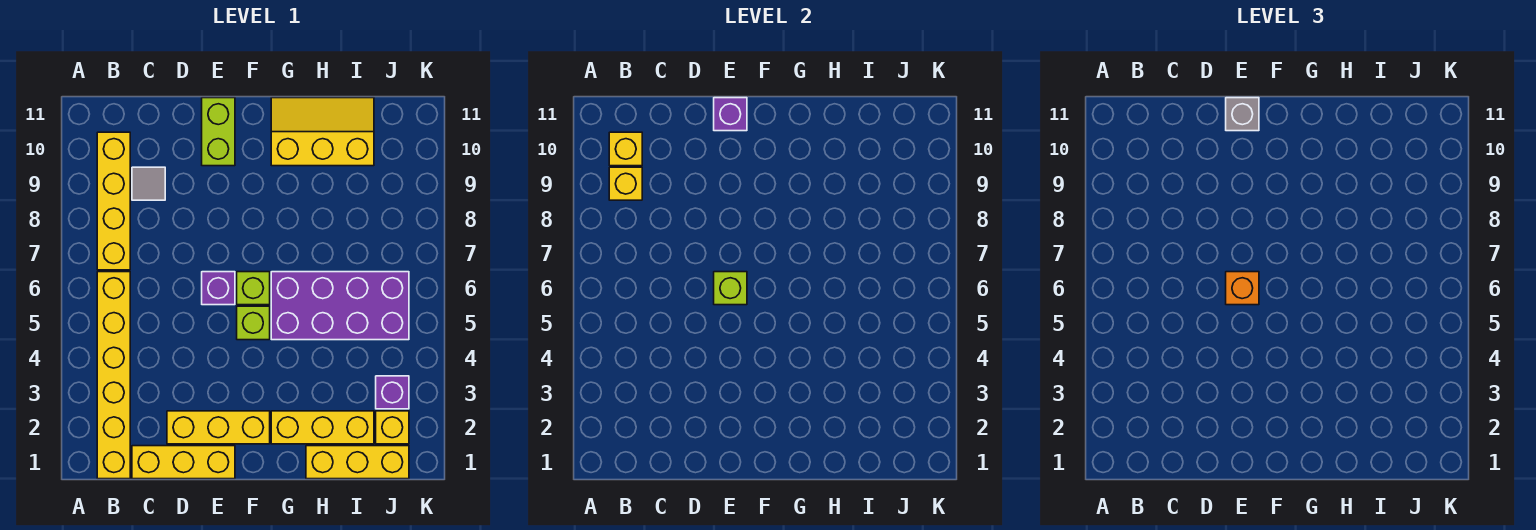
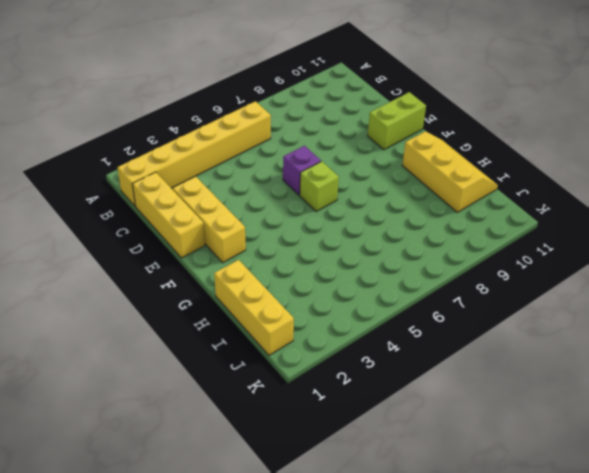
none -> yellow brick B7:B10 level 1
none -> grey tile C9 level 1
none -> lime brick F5 level 1

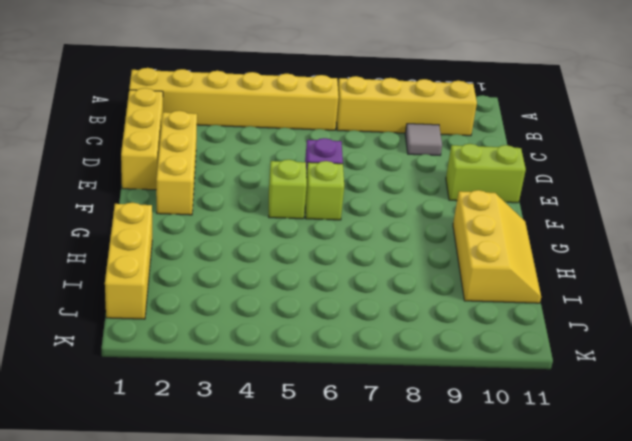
none -> yellow brick G2:I2 level 1
none -> purple brick G5:J6 level 1
none -> yellow brick J2 level 1

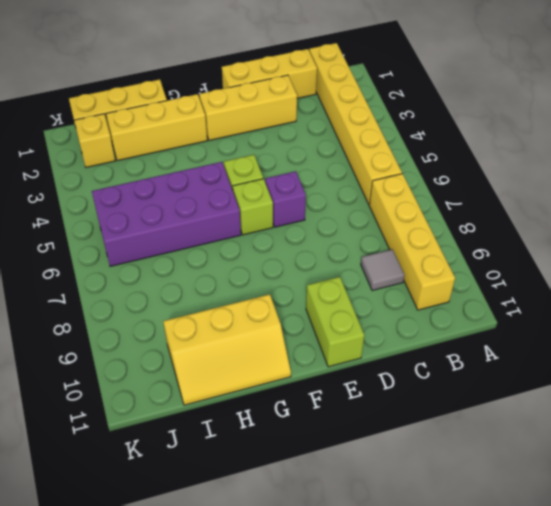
none -> purple brick J3 level 1
none -> yellow brick B9 level 2
none -> yellow brick B10 level 2

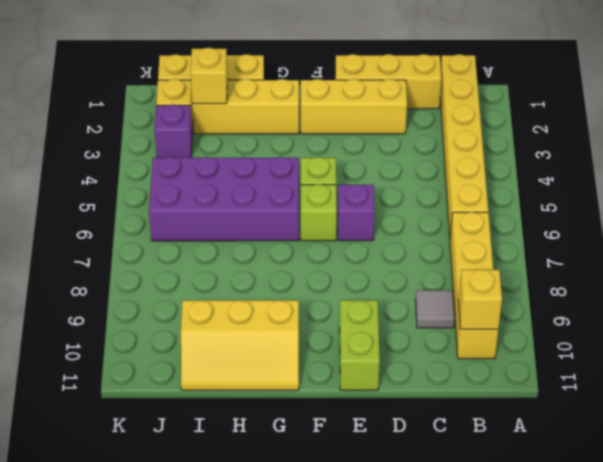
yellow brick I2 level 2 -> yellow brick B9 level 2
none -> lime brick E6 level 2
none -> purple brick E11 level 2
none -> orange brick E6 level 3

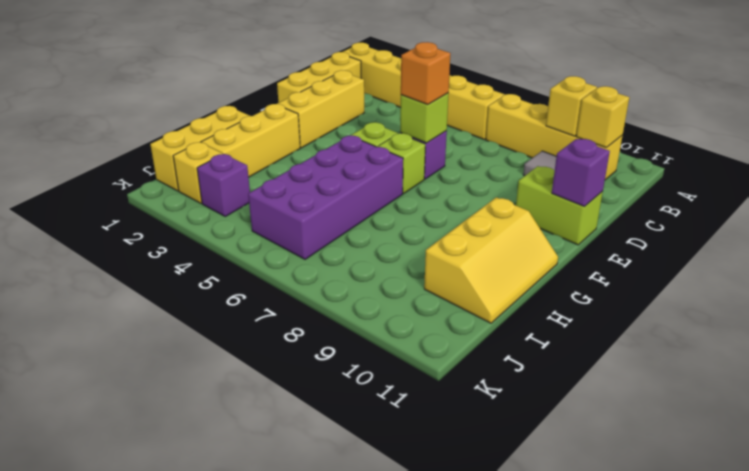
none -> grey brick E11 level 3

